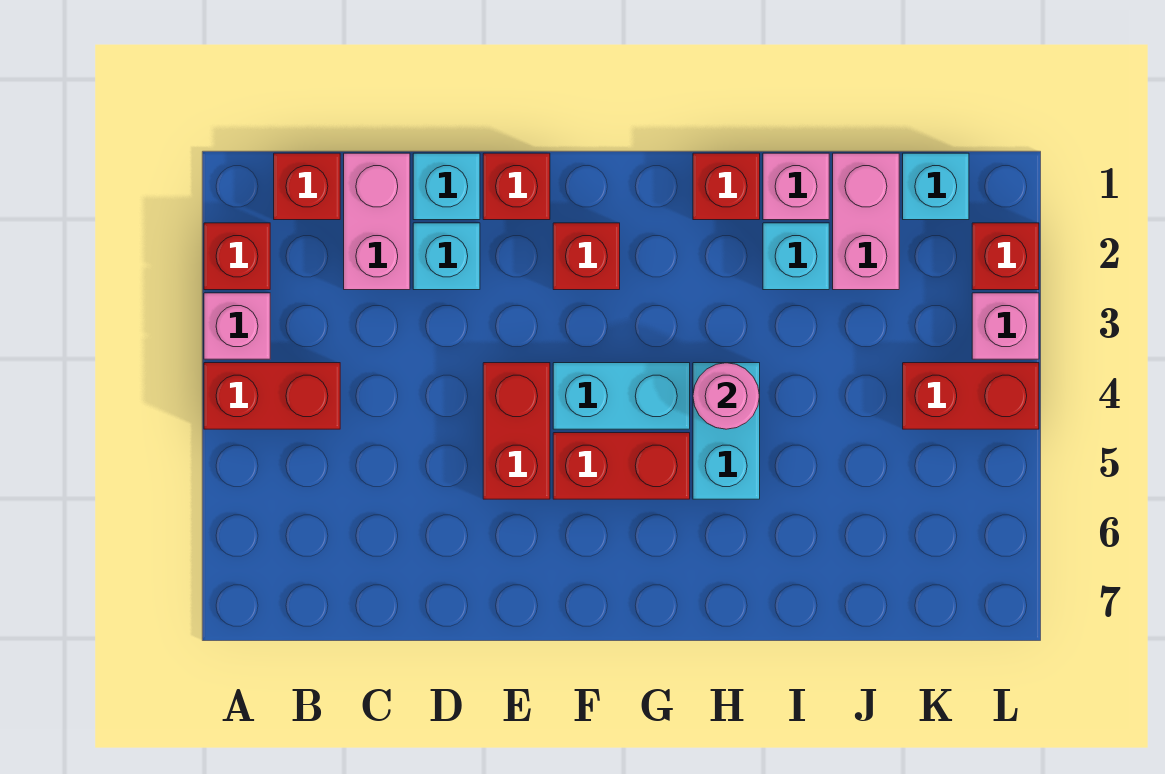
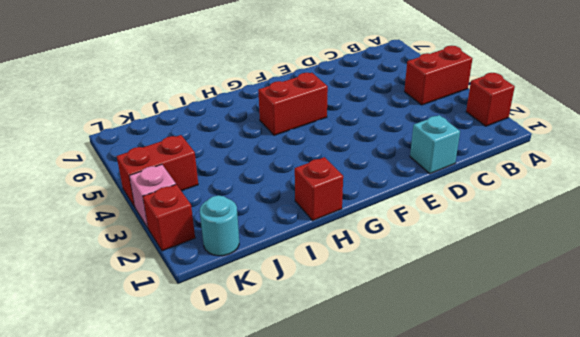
cyan round brick K1 level 1 -> cyan brick K1 level 1
none -> pink brick A3 level 1
none -> red brick B1 level 1
none -> pink brick C1:C2 level 1

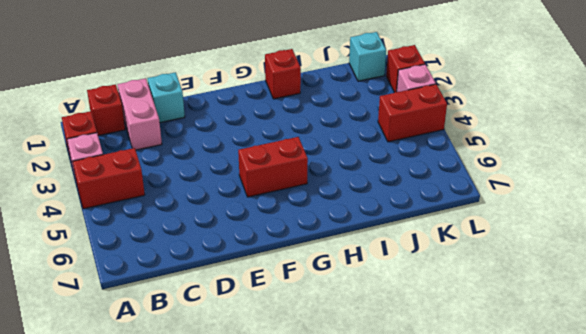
none -> cyan brick D2 level 1
none -> red brick E1 level 1
none -> red brick E4:E5 level 1

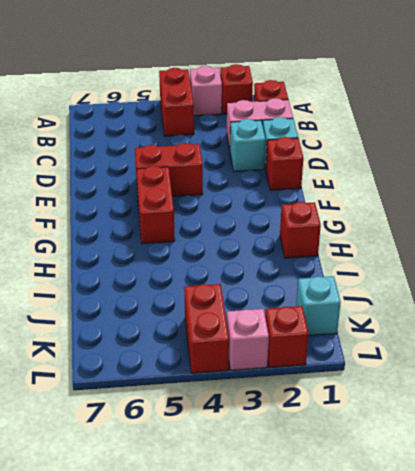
none -> red brick F2 level 1
none -> cyan brick F4:G4 level 1
none -> cyan brick H4:H5 level 1

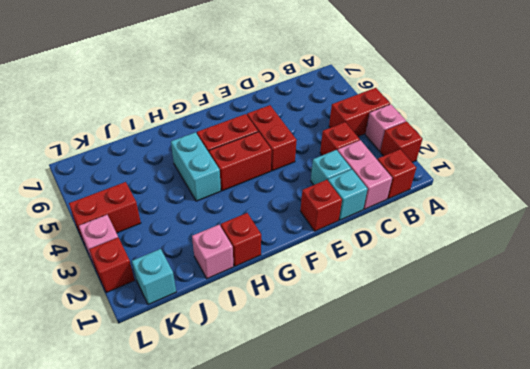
red brick C3 level 1 -> red brick F2 level 1
red brick F4:G4 level 1 -> cyan brick F4:G4 level 1
none -> cyan brick I2 level 1
none -> pink brick J1:J2 level 1
none -> pink round brick H4 level 2

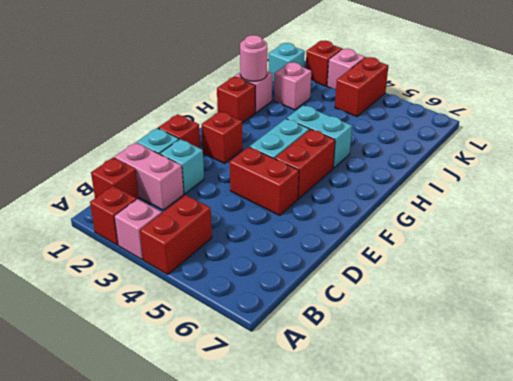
pink round brick I1 level 2 -> pink round brick H4 level 2
pink brick J2 level 1 -> pink brick J1:J2 level 1
none -> cyan brick I2 level 1

